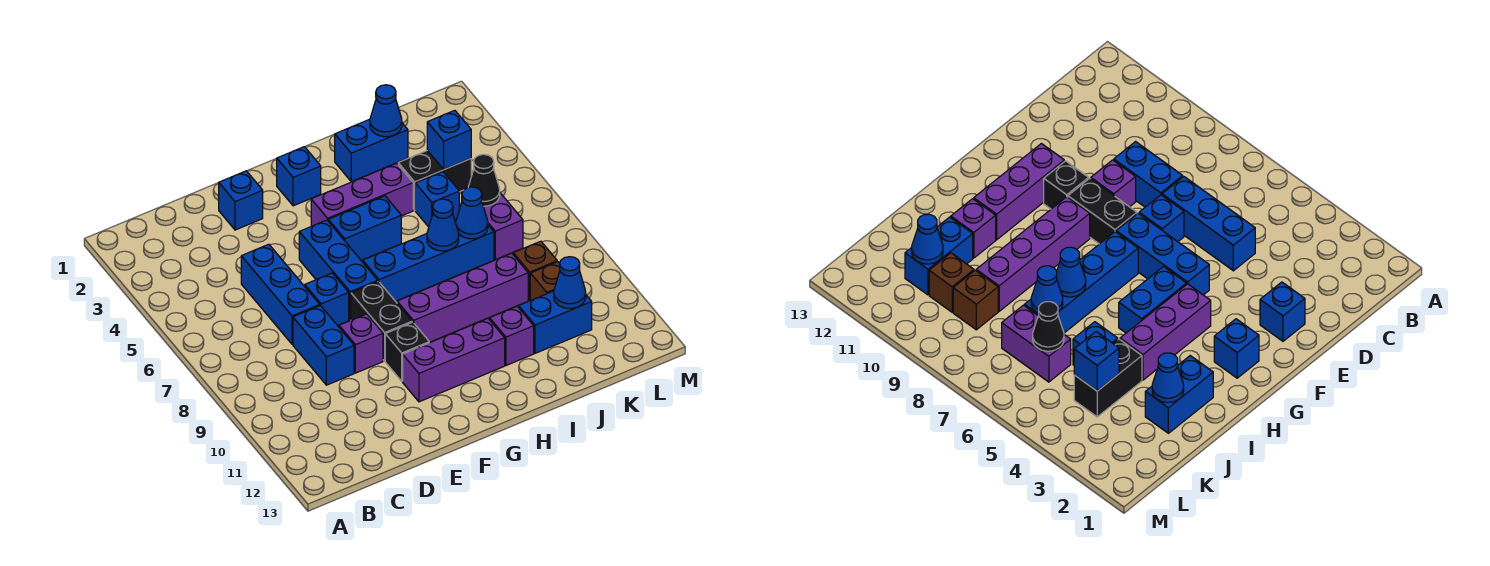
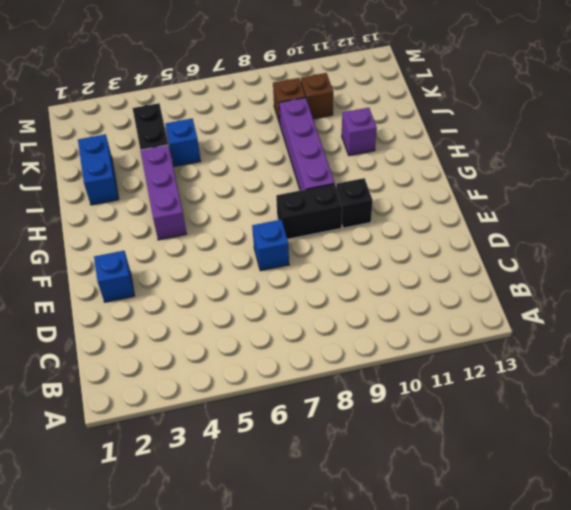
none -> blue brick D5:D7 level 1
none -> blue brick D8:D9 level 1
none -> purple brick E9 level 1

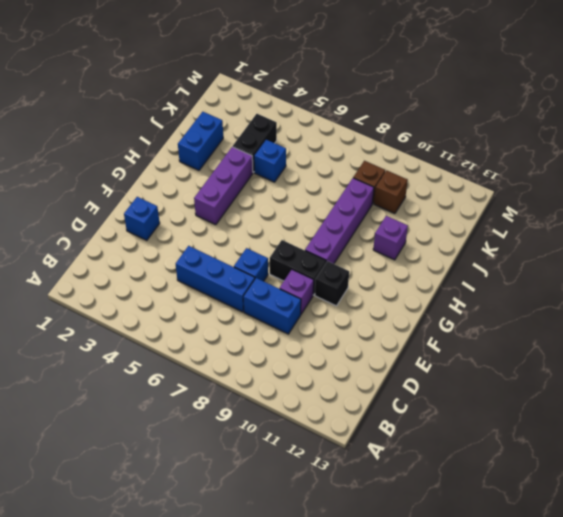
none -> blue brick F5:F7 level 1
none -> purple brick F11:H11 level 1
none -> blue brick G2 level 1

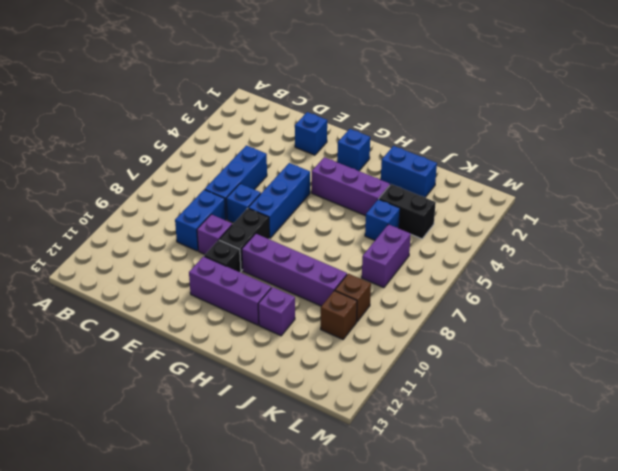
none -> blue brick G5:H5 level 1
none -> blue brick G7:J7 level 1
none -> blue brick J11:K11 level 1

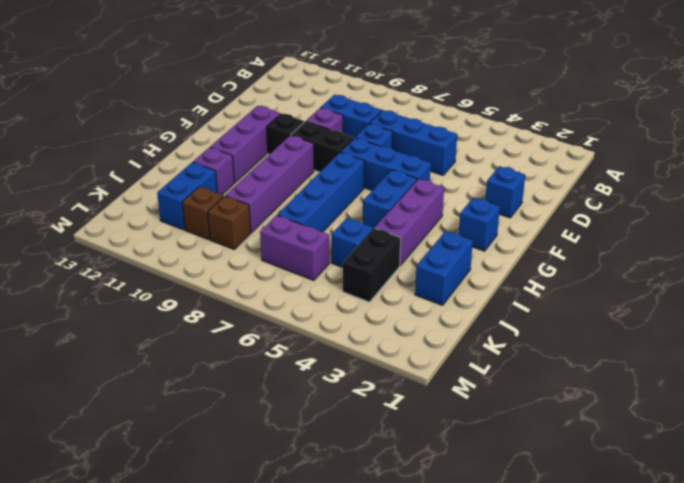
none -> blue cone I7 level 2
none -> blue cone J2 level 2
none -> blue cone J7 level 2

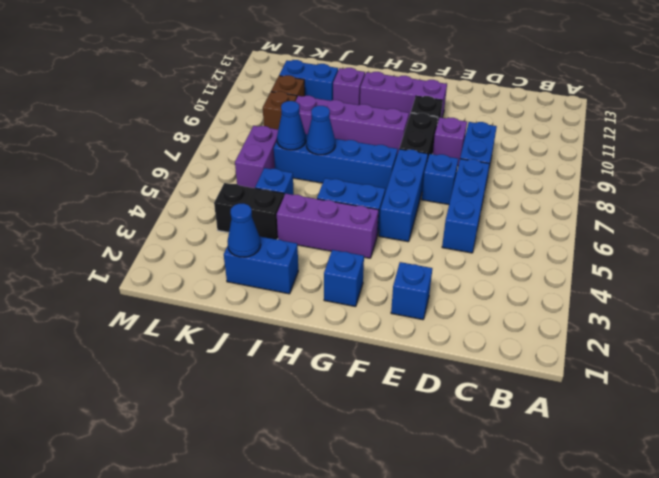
none -> blue brick K4 level 2
none -> black cone K6 level 2
none -> blue cone K11 level 2

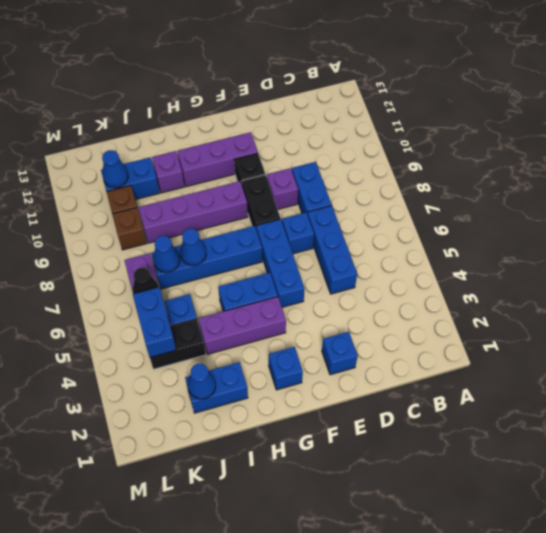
blue brick K4:K5 level 2 -> blue brick K4 level 2

